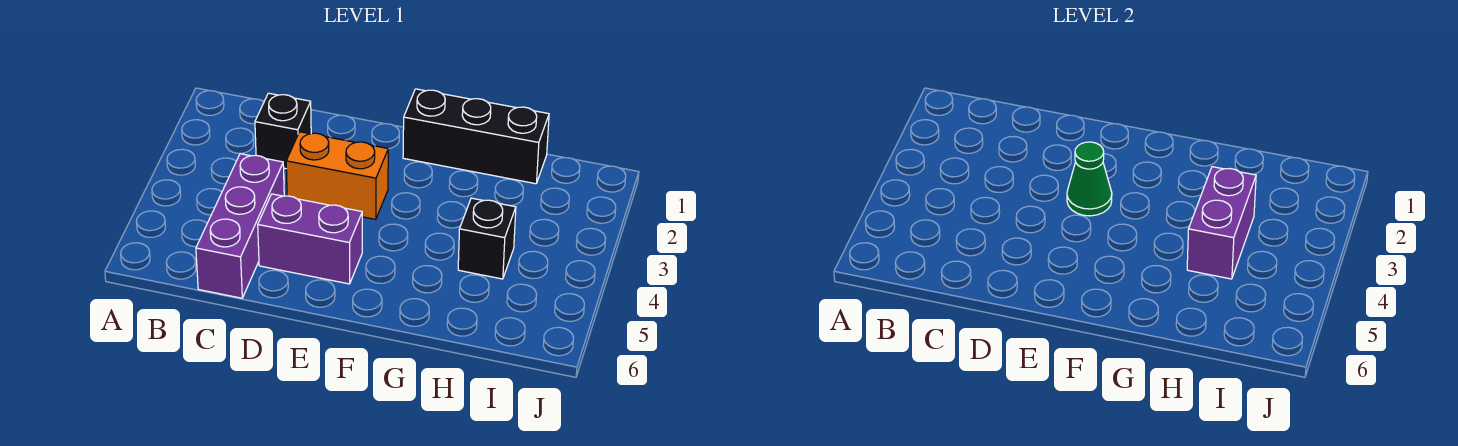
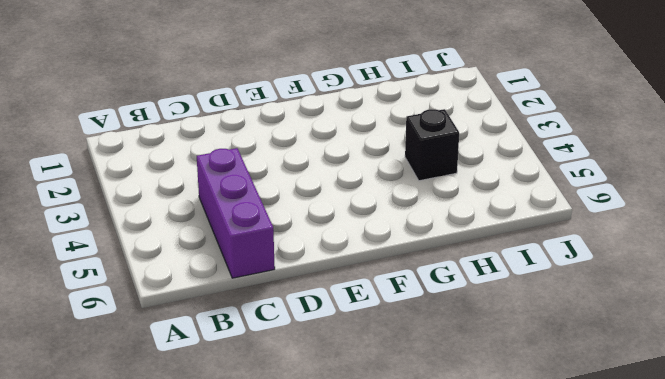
none -> black brick C2 level 1
none -> orange brick D3:E3 level 1

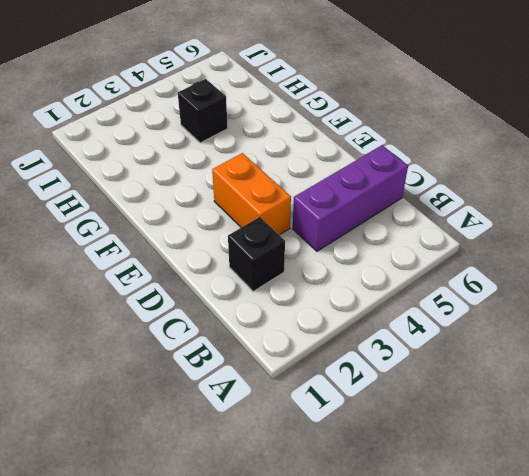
none -> purple brick D5:E5 level 1
none -> black brick F1:H1 level 1

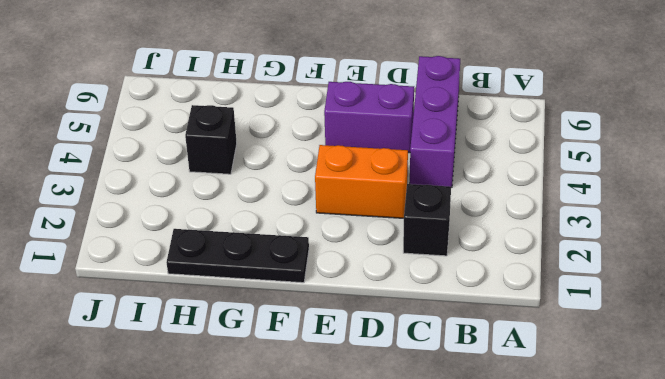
black plate F1:H1 level 1 -> black brick F1:H1 level 1
none -> green cone E3 level 2
none -> purple brick H3:H4 level 2

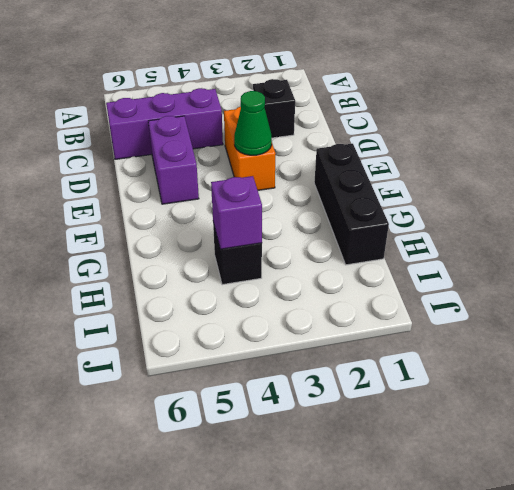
purple brick H4 level 2 -> purple brick H3:H4 level 2

